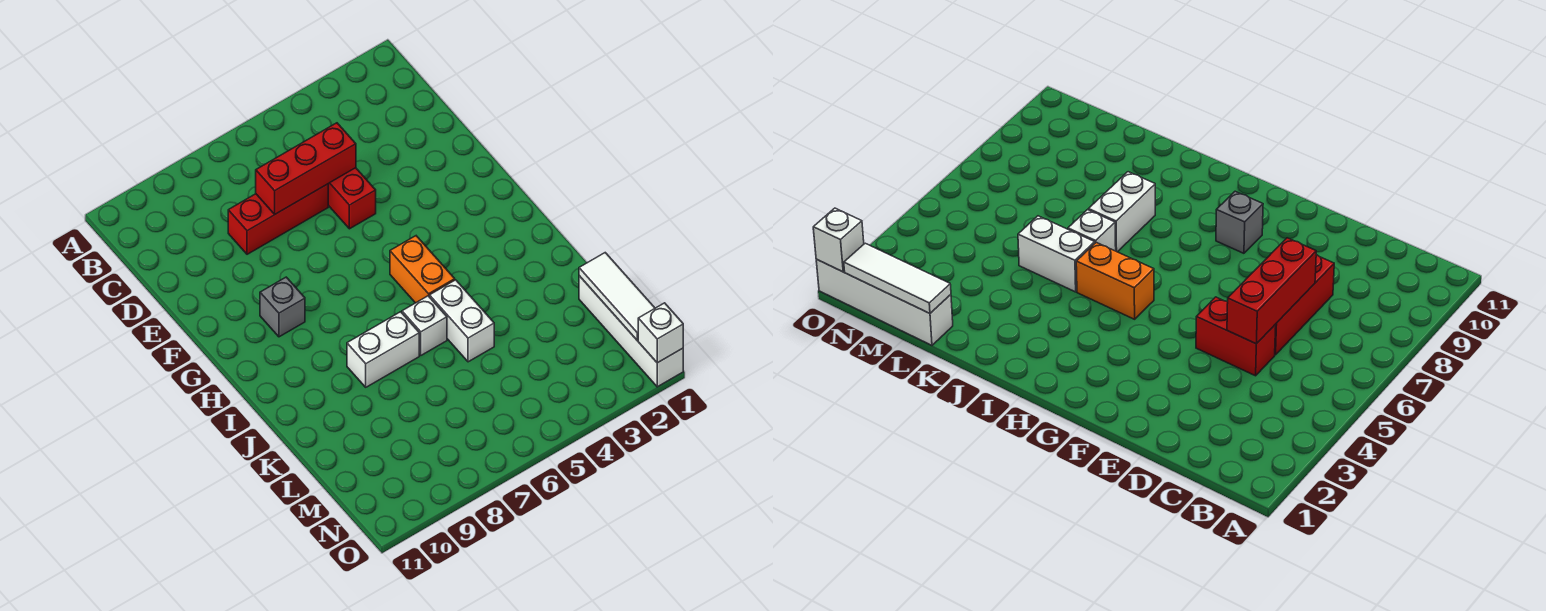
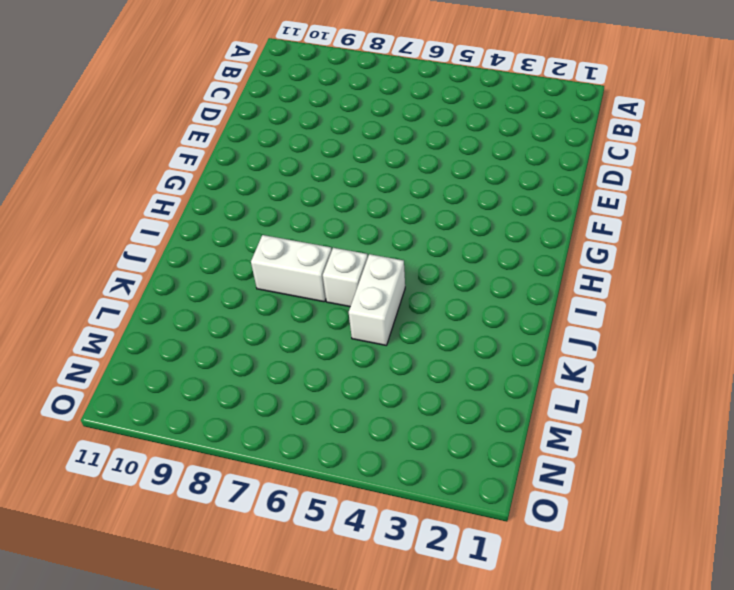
none -> red brick D5:E5 level 1
none -> red brick D6:D8 level 1

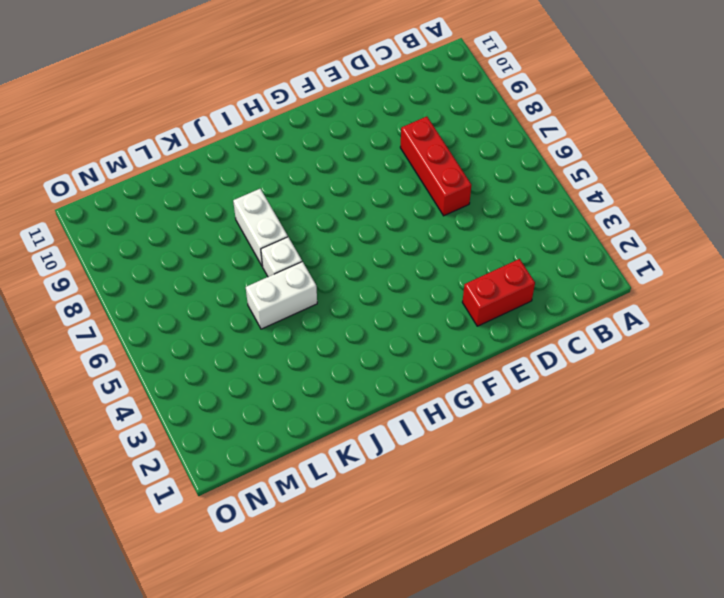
red brick D2:E2 level 1 -> red brick D5:E5 level 1
none -> grey brick G9 level 1
none -> orange brick H5:I5 level 1

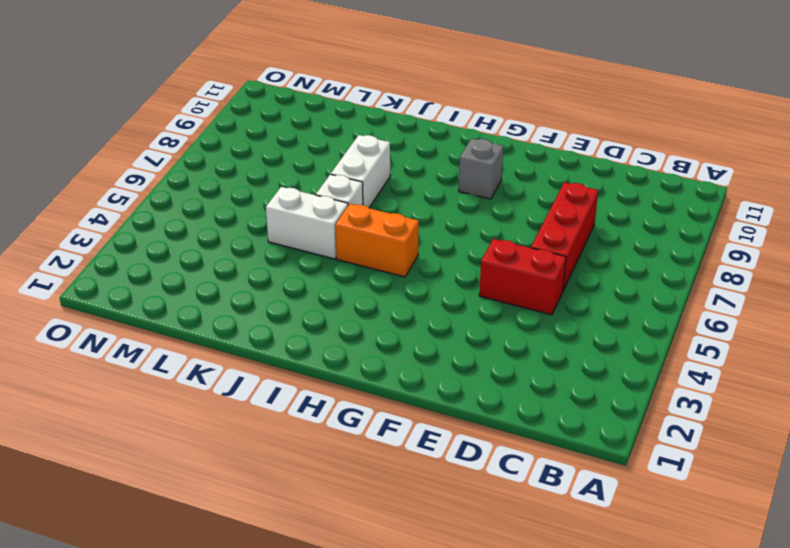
none -> white brick L1:O1 level 1
none -> red brick D5:D7 level 2

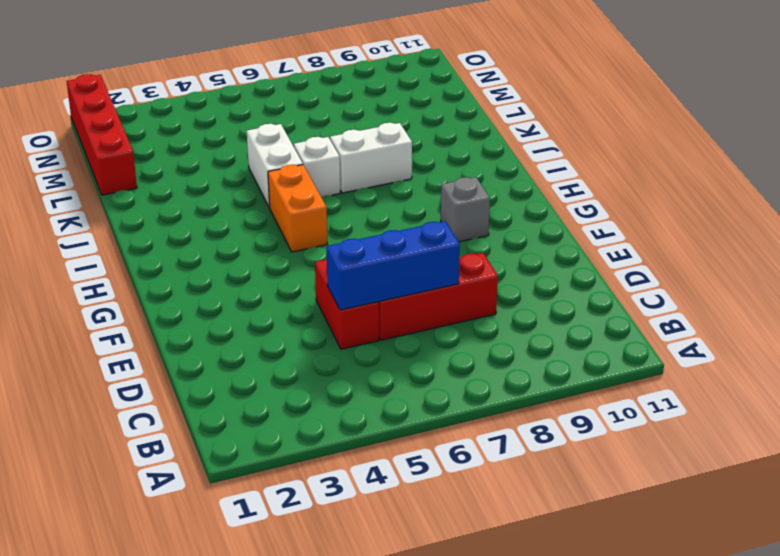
blue brick D5:D7 level 2 -> red brick D5:D7 level 2
red brick L1:O1 level 1 -> white brick L1:O1 level 1
none -> white tile L1:N1 level 2
none -> white brick O1 level 2

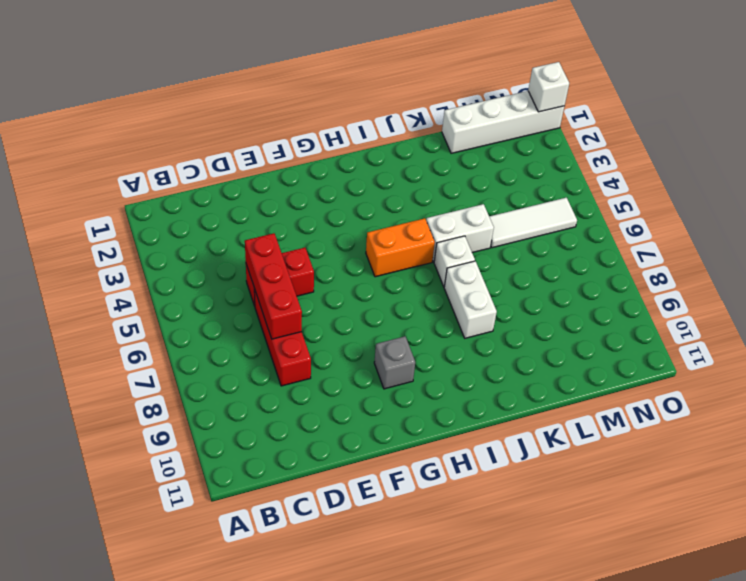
white tile L5:N5 level 1 -> white tile L1:N1 level 2

